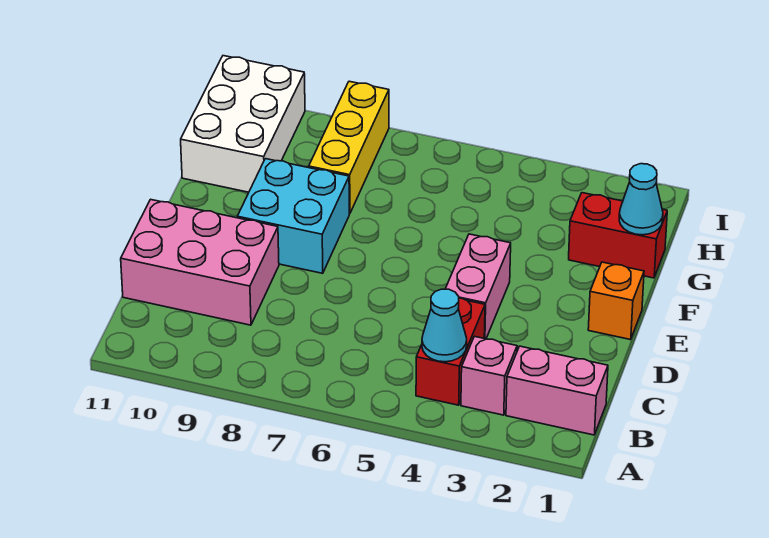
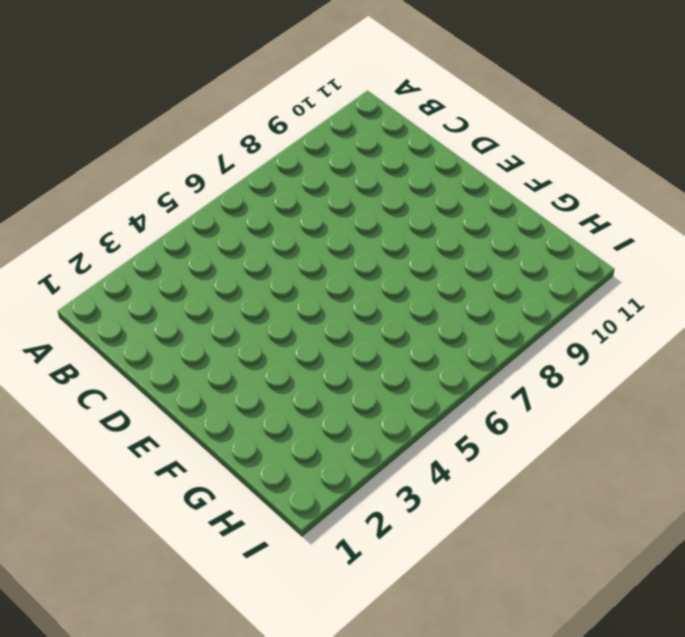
none -> pink brick B1:B2 level 1
none -> pink brick B3 level 1
none -> red brick B4:C4 level 1

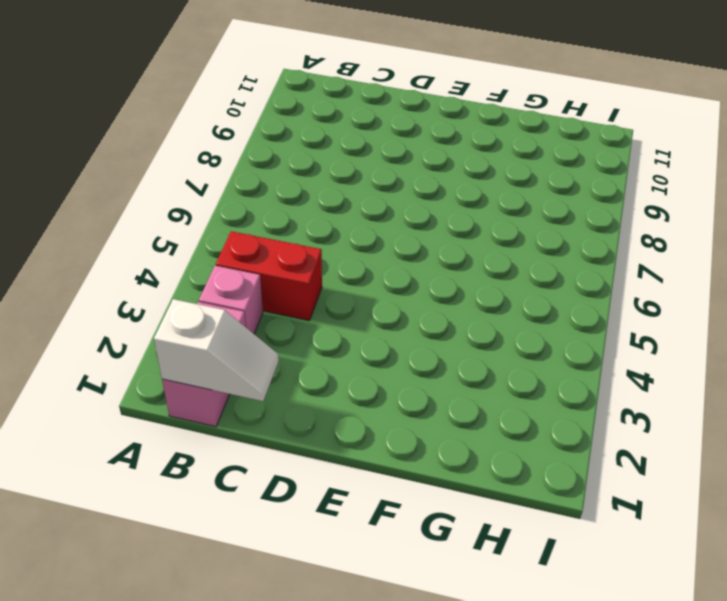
white slope B1:C1 level 2 top B -> none
none -> pink brick C9:D11 level 1
none -> pink brick D4:E4 level 1
none -> orange brick E1 level 1

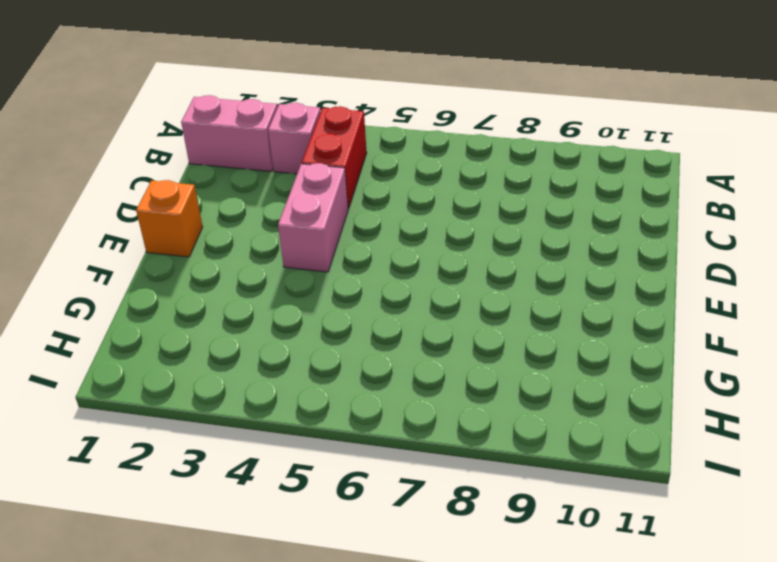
none -> pink brick C9:D11 level 1
none -> cyan brick E8:F9 level 1
none -> red brick G1:G2 level 1

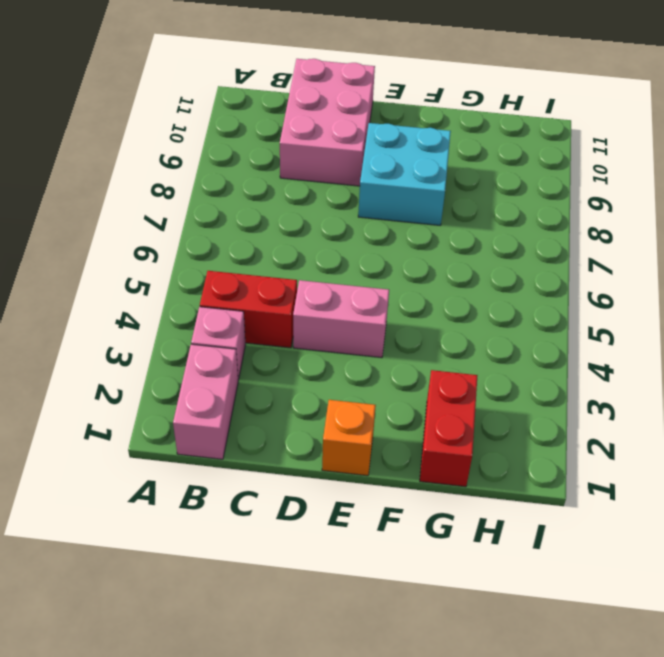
none -> yellow brick G8:I8 level 1
none -> white brick G10:I11 level 1
none -> cyan cone B4 level 2

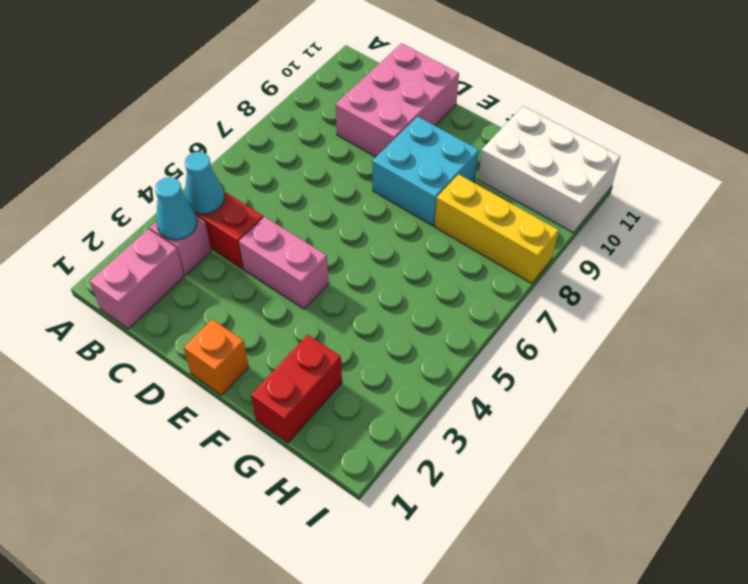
cyan cone B3 level 2 -> cyan cone G1 level 2

